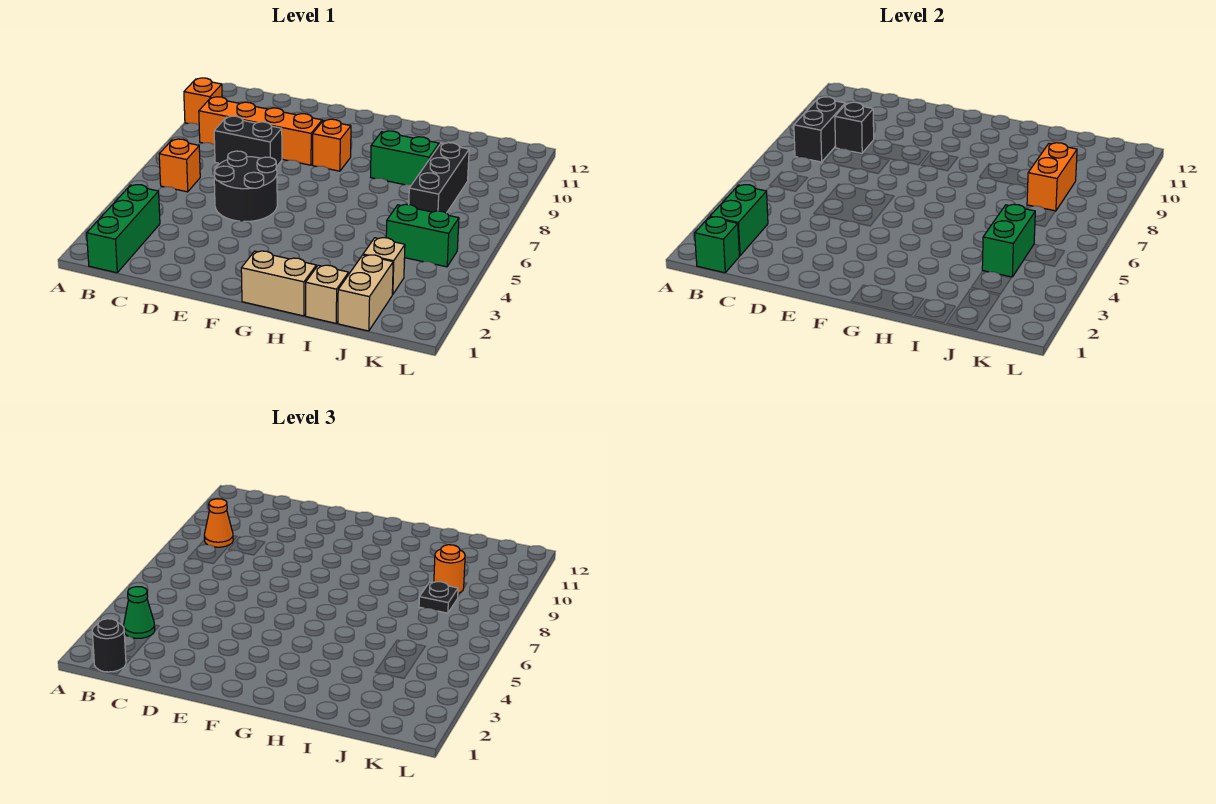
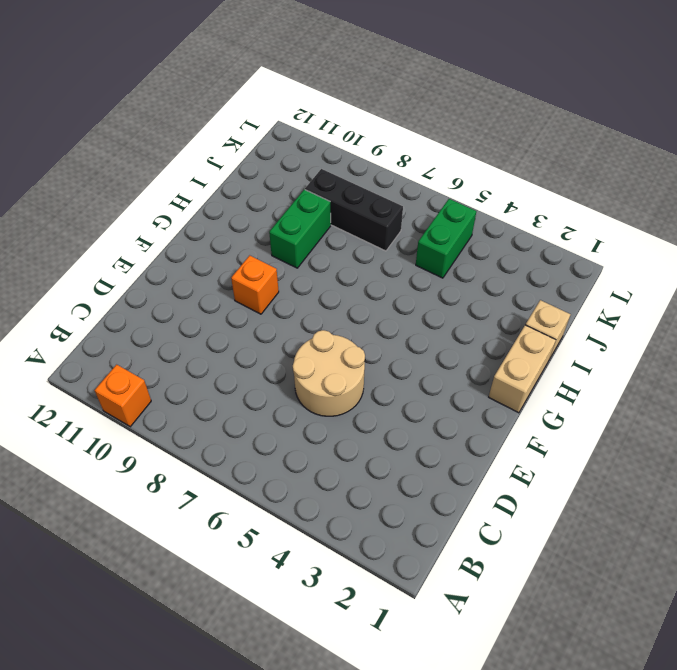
tan round brick D5:E6 level 1 -> black round brick D5:E6 level 1
none -> green brick B1:B3 level 1
none -> orange brick B6 level 1
none -> orange brick B9:E9 level 1

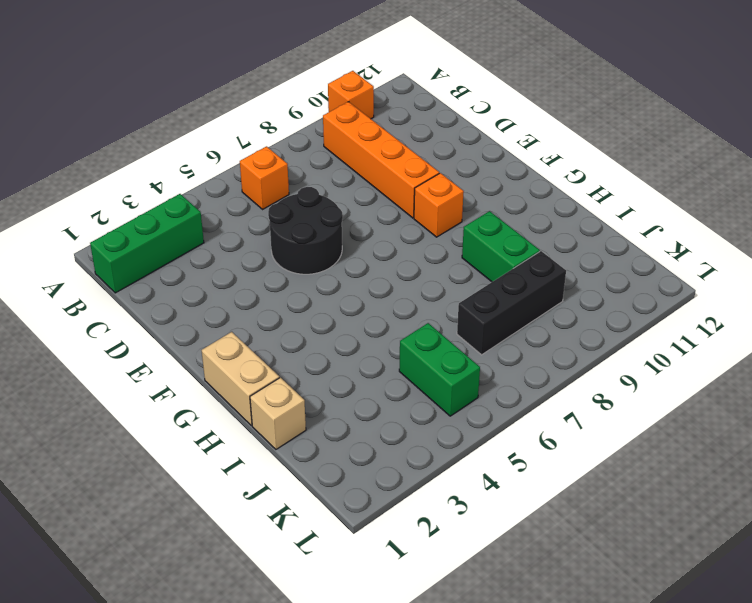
none -> black brick C8:D8 level 1
none -> tan brick J1:J2 level 1
none -> tan brick J3 level 1

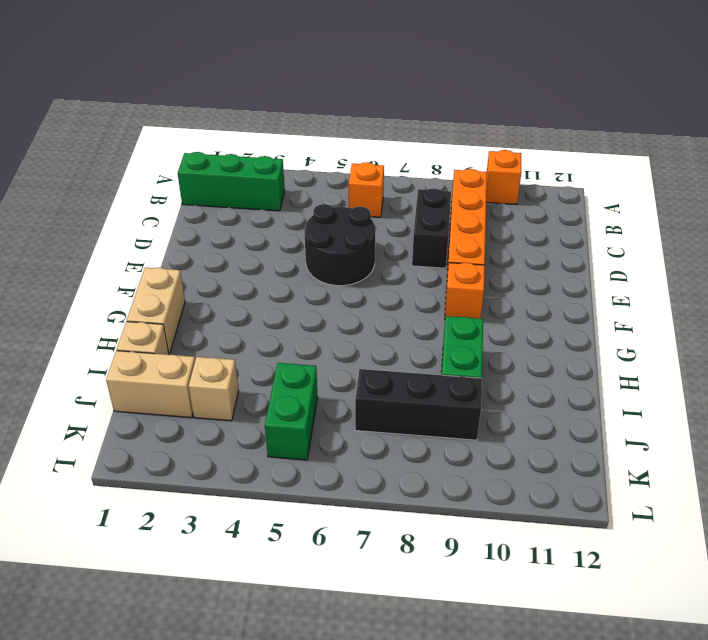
none -> green brick B1 level 2
none -> green brick B2:B3 level 2
none -> black brick B8:B9 level 2

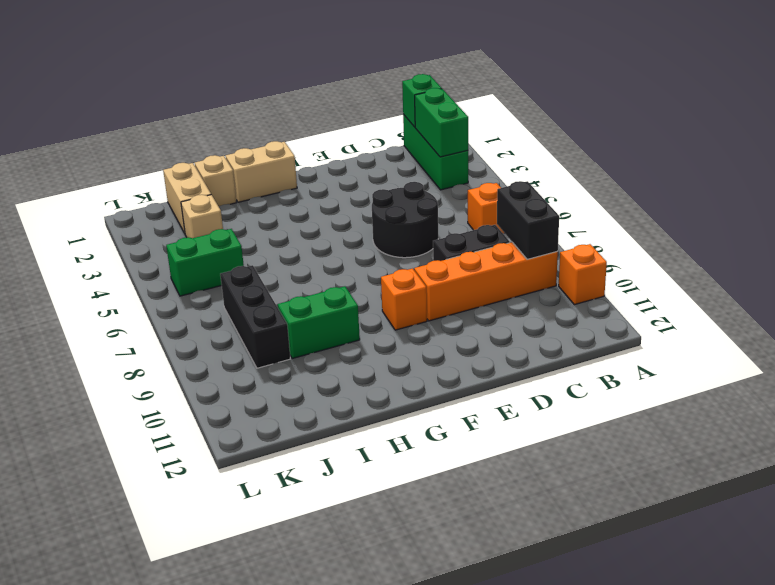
none -> black brick C9 level 2
none -> green brick J4:J5 level 2
none -> orange brick J8:J9 level 2

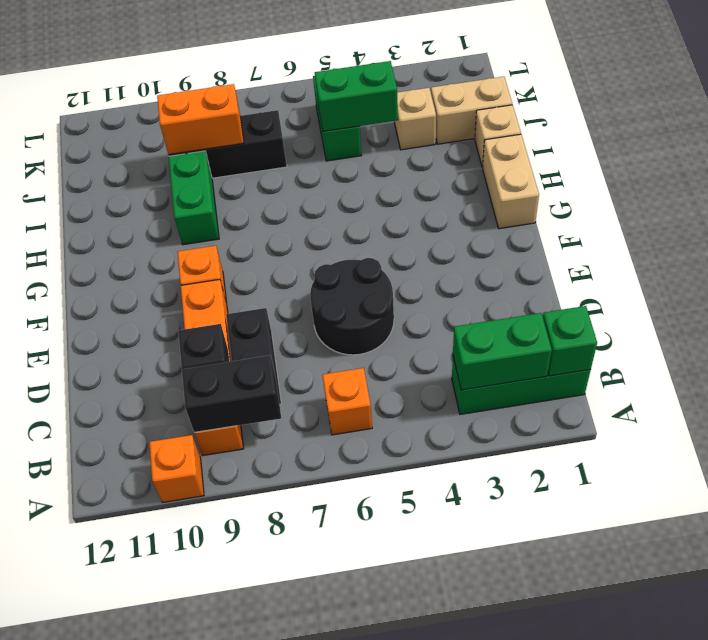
none -> black round brick B1 level 3
none -> green cone B3 level 3
none -> orange cone B9 level 3

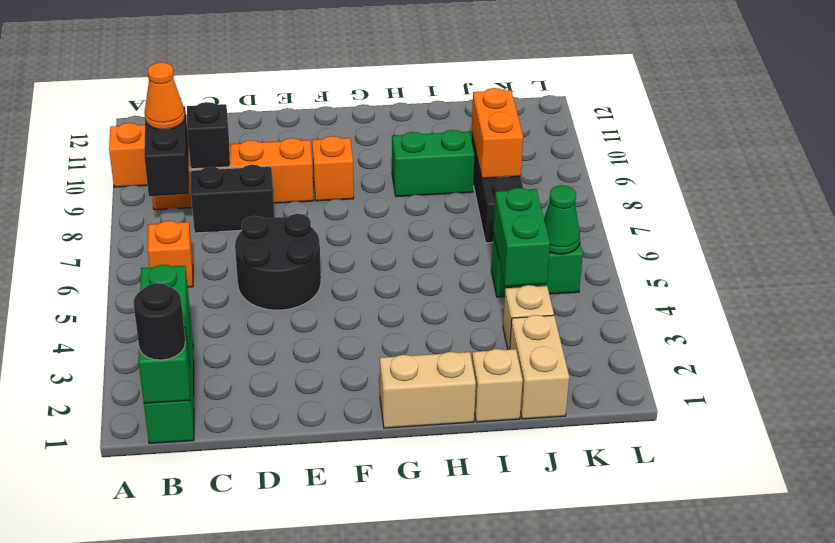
green cone K5 level 2 -> green cone B3 level 3
none -> black plate J8 level 3
none -> orange round brick J9 level 3

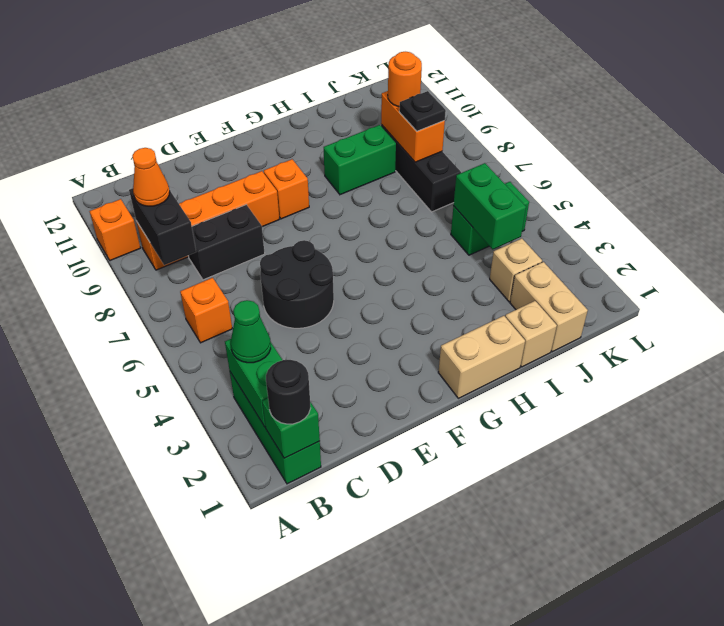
none -> black brick C9 level 2

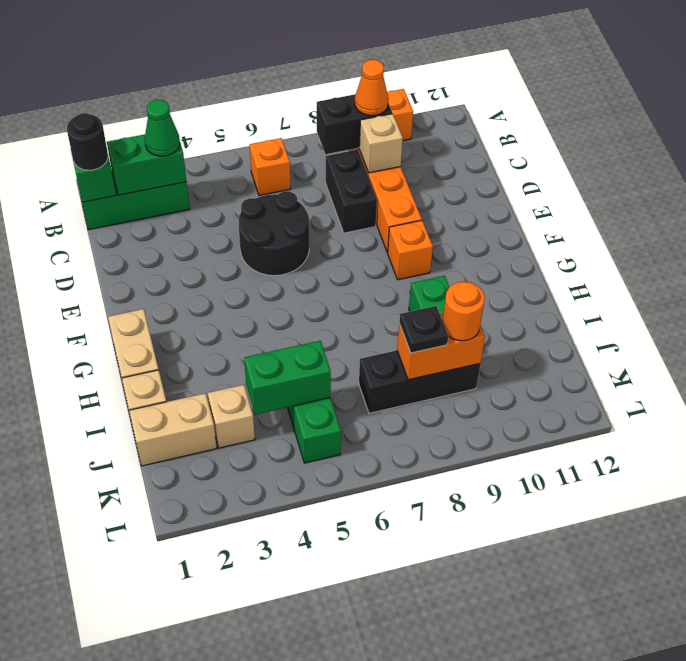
tan brick C9 level 2 -> black brick C9 level 2

